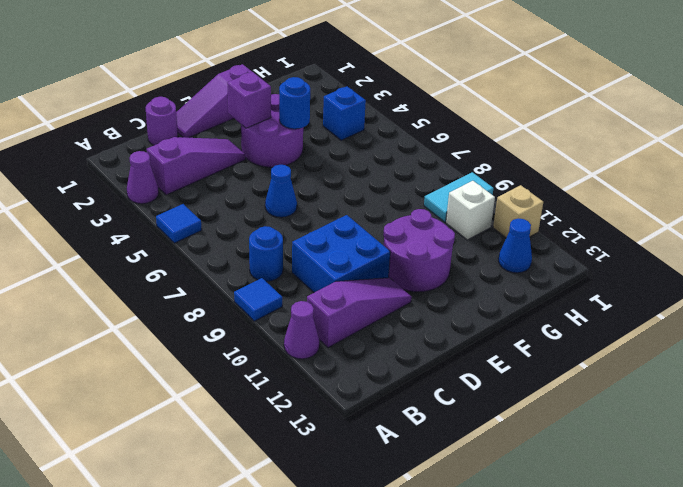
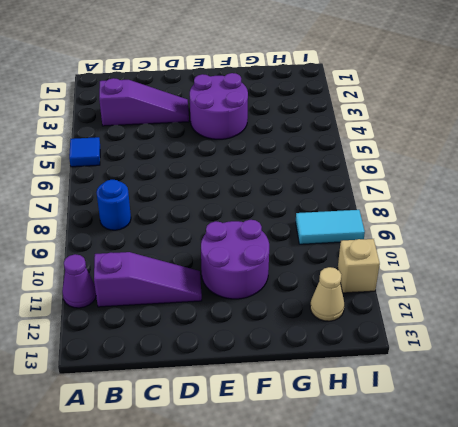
tan cone H12 level 1 -> blue cone H12 level 1
none -> purple cone A3 level 1
none -> blue tile A9 level 1
none -> purple round brick C1 level 1

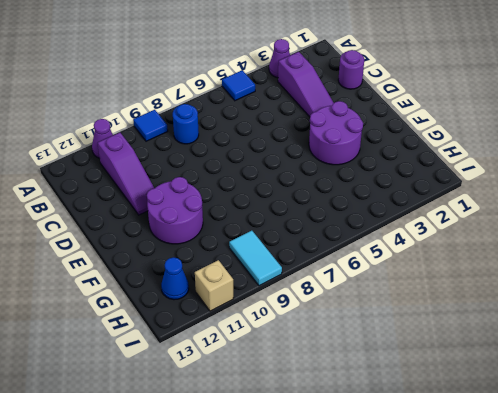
none -> blue brick C9:D10 level 1
none -> purple slope D1:F1 level 1 top F
none -> blue cone D6 level 1

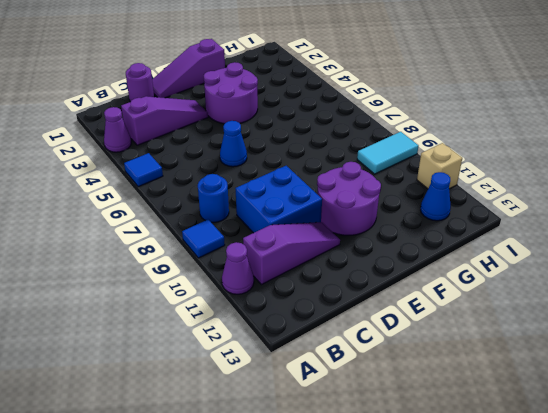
none -> blue brick H4 level 1
none -> white brick H10 level 1
none -> purple brick E3 level 2

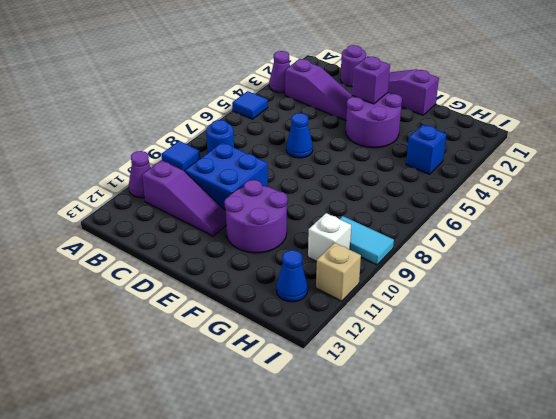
none -> blue round brick F4 level 2

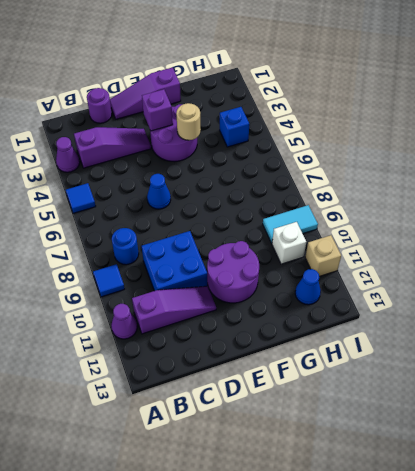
tan round brick F4 level 2 -> blue round brick F4 level 2

